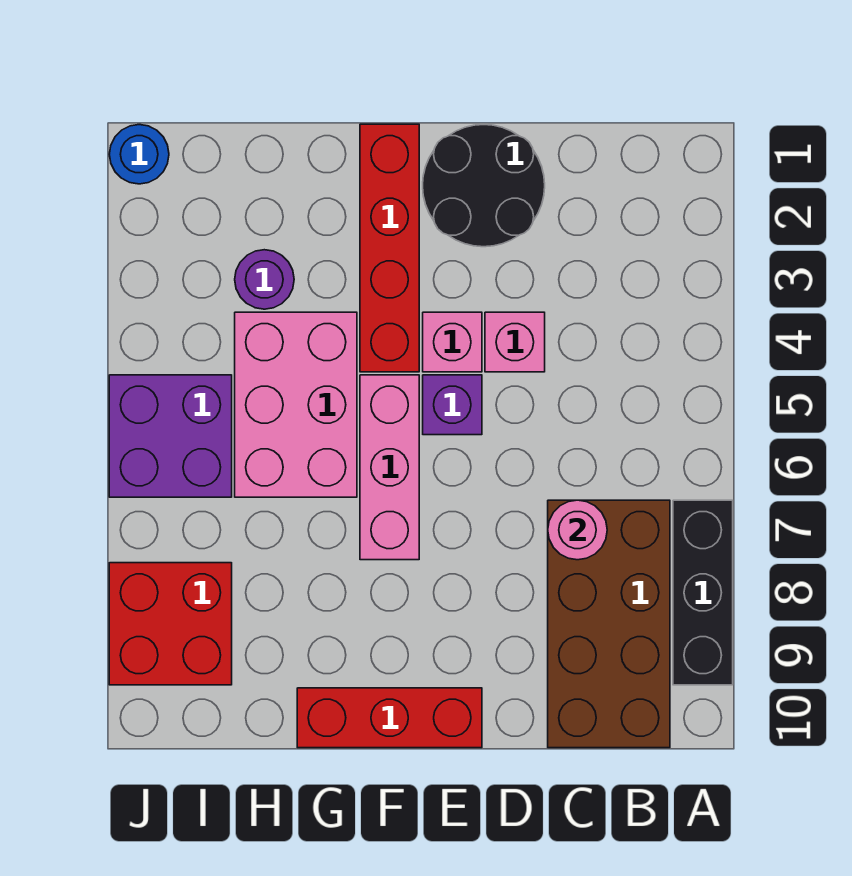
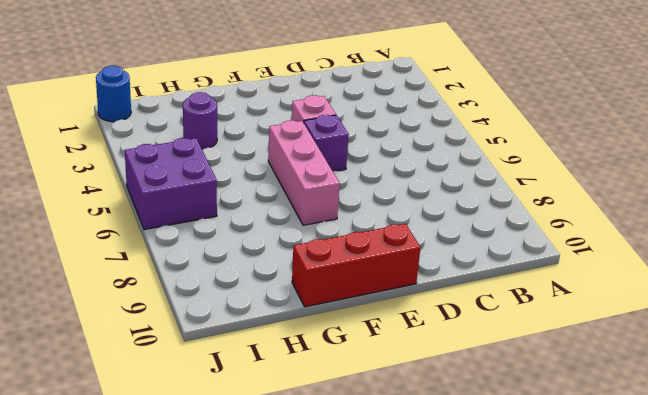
none -> black brick A7:A9 level 1
none -> brown brick B7:C10 level 1
none -> black round brick D1:E2 level 1

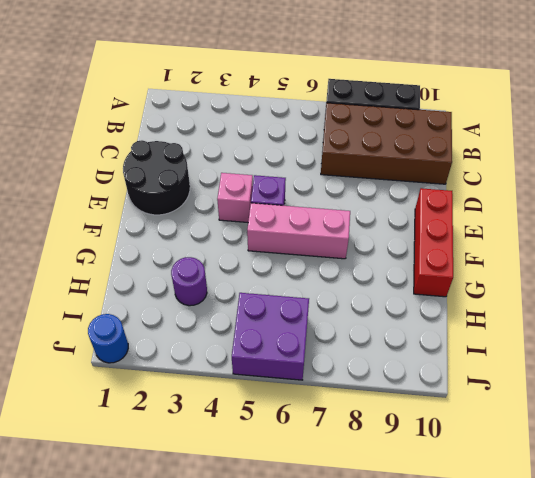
none -> pink brick D4 level 1
none -> red brick F1:F4 level 1
none -> pink brick G4:H6 level 1

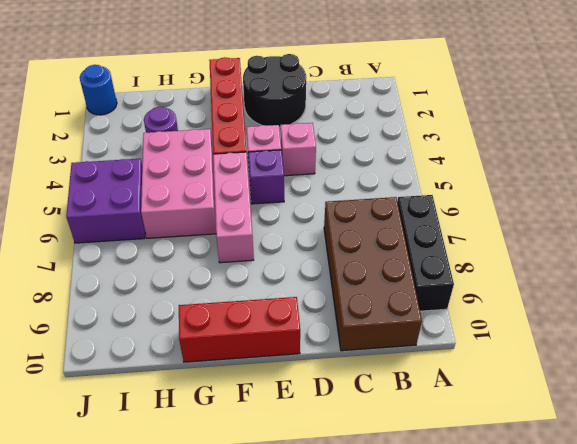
none -> red brick I8:J9 level 1
none -> pink round brick C7 level 2

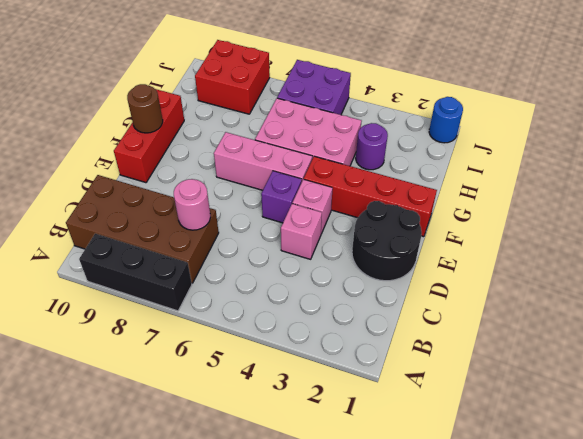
brown round brick F10 level 2 -> none

